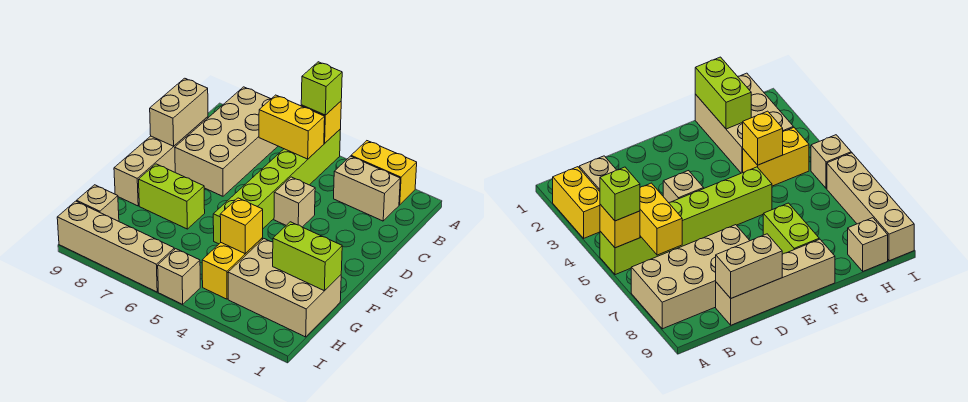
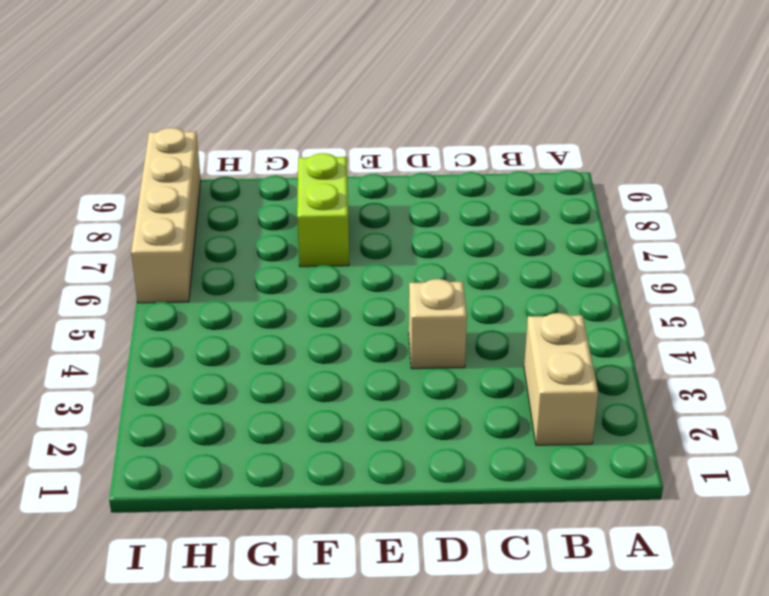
none -> yellow brick A2:A3 level 1
none -> lime brick A5:F5 level 1
none -> tan brick A7:D8 level 1

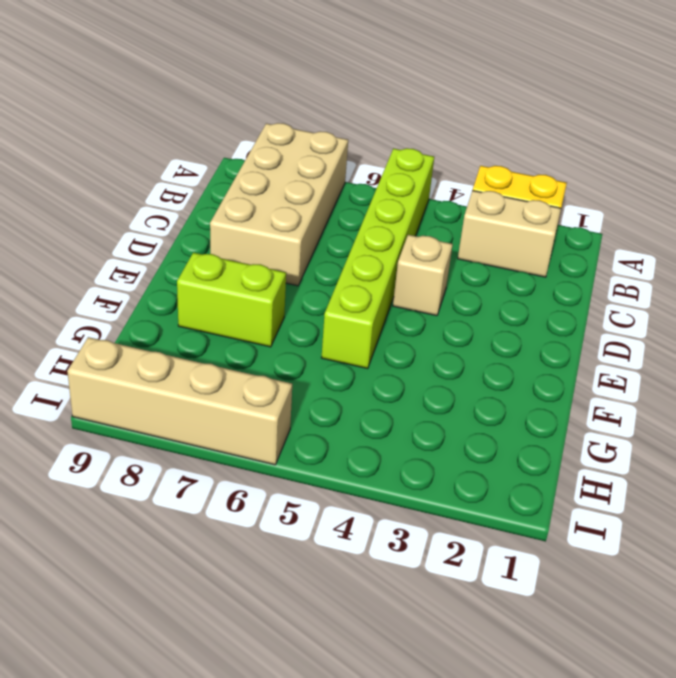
none -> tan brick C9:F9 level 1
none -> tan brick G1:H3 level 1
none -> yellow brick G4:H4 level 1

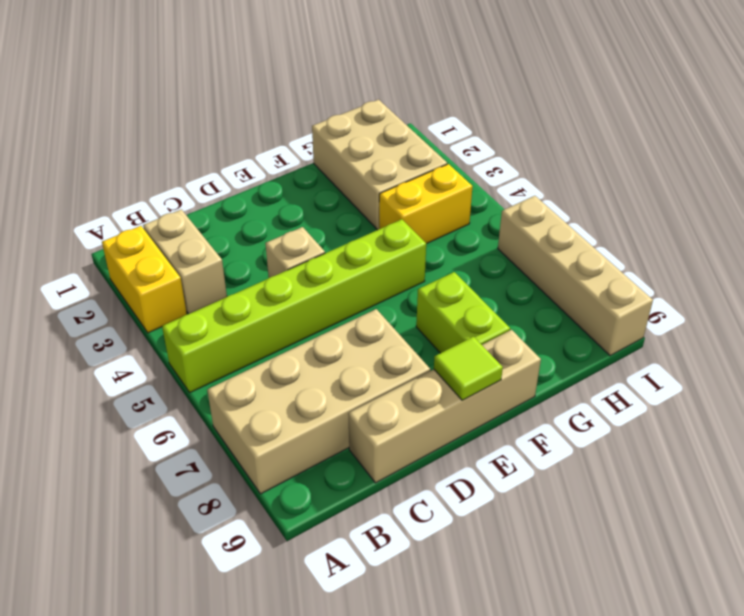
lime tile E9 level 2 -> none
none -> tan brick H9 level 1
none -> tan brick I5 level 1
none -> yellow brick A5 level 2

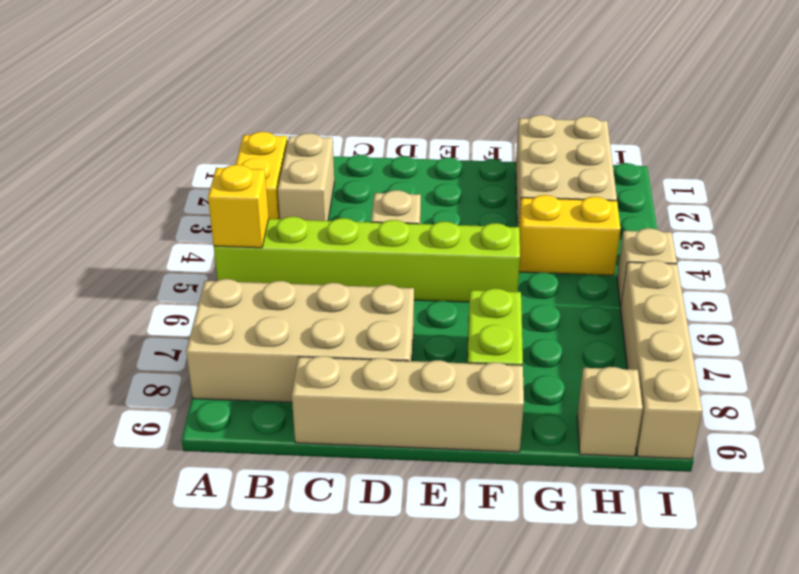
none -> yellow brick B5:B6 level 2
none -> tan brick C9:D9 level 2
none -> lime brick G1:G2 level 2

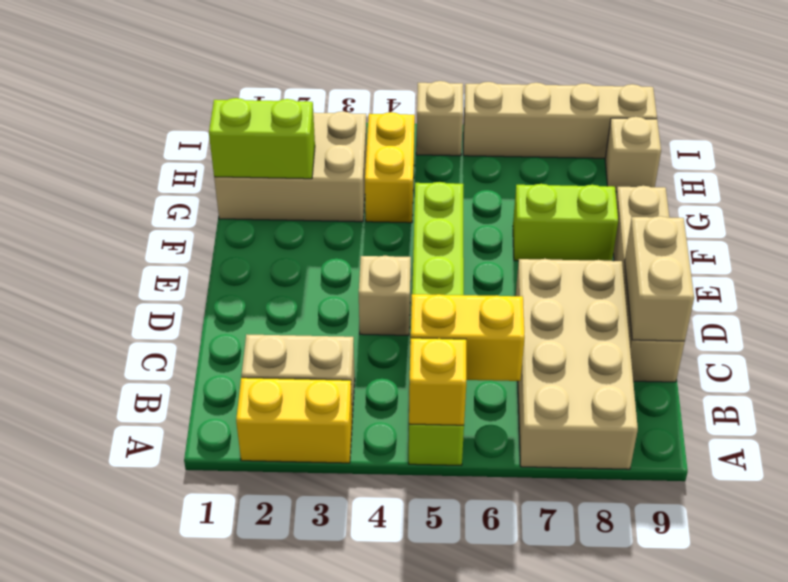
none -> yellow brick G4 level 2
none -> lime brick A5 level 3

